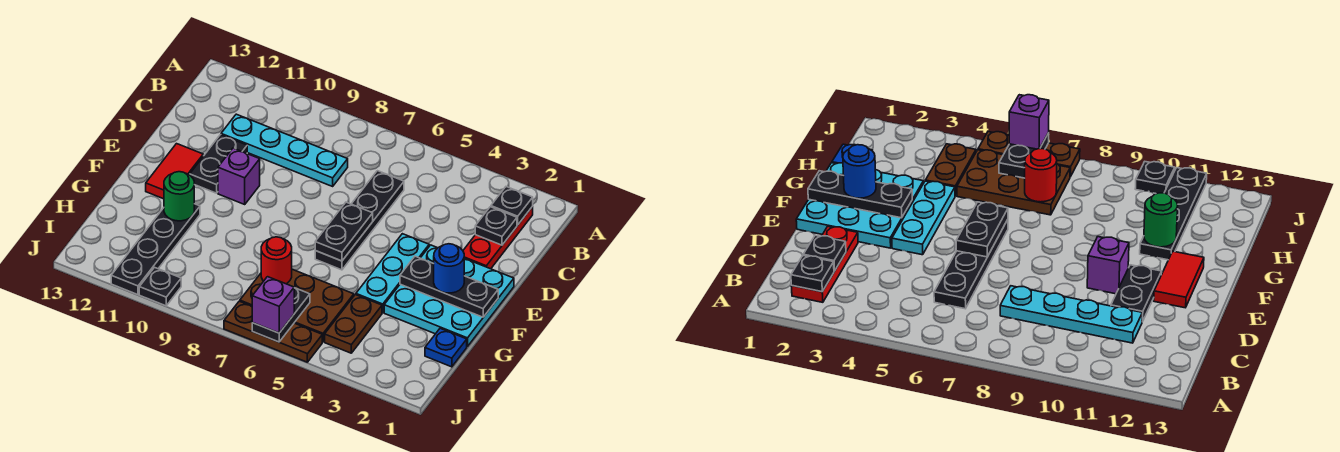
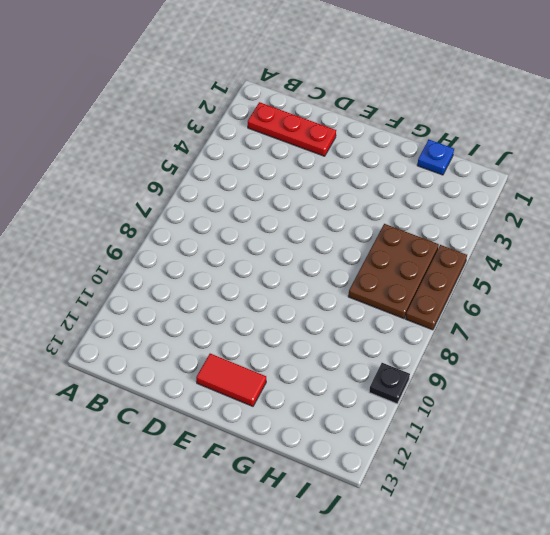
none -> black plate C6:F6 level 1
none -> cyan plate C8:C11 level 1
none -> black plate D11:E11 level 1

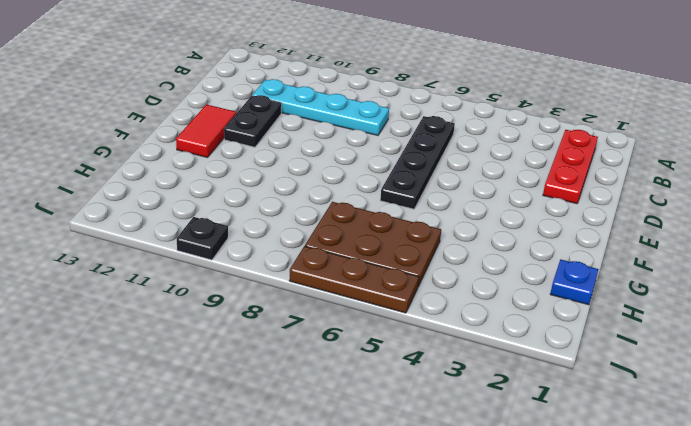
none -> cyan plate E1:G3 level 1
none -> cyan plate E4:G4 level 1
none -> purple brick E10 level 1

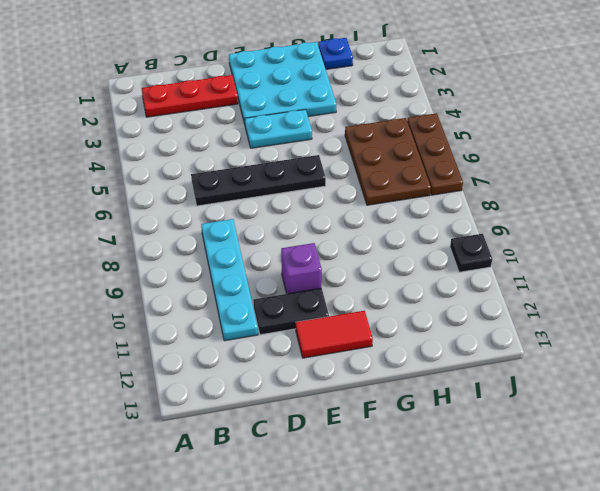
cyan plate E4:F4 level 1 -> cyan plate E4:G4 level 1
none -> black plate G11:J11 level 1
none -> brown plate H4:I4 level 1
none -> black plate B2 level 2

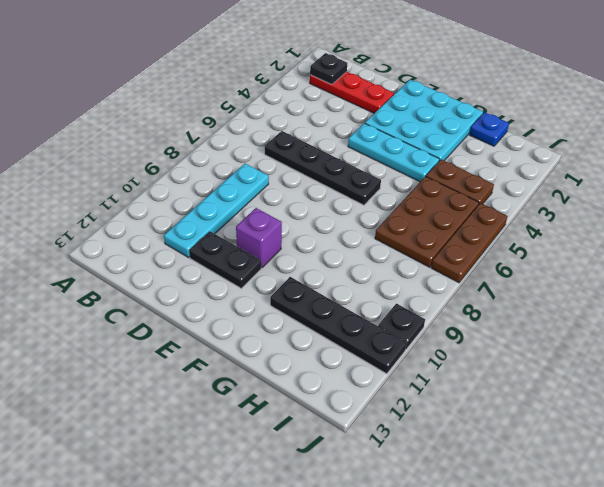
none -> red tile E12:F12 level 1
none -> black plate C2 level 2
none -> black plate E6:F6 level 2

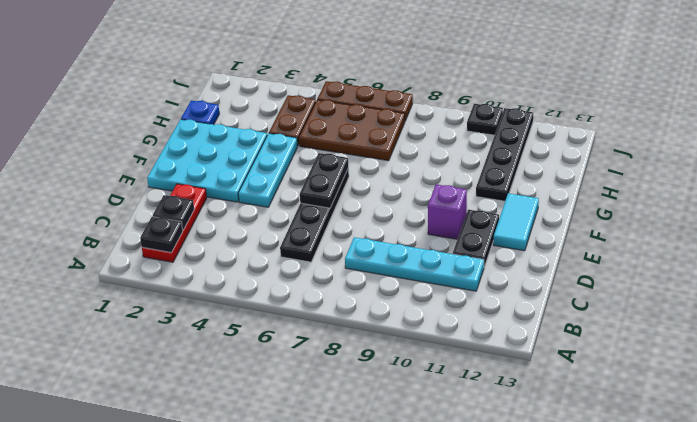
cyan tile E12:F12 level 1 -> red tile E12:F12 level 1
none -> black plate F1:F3 level 2
none -> green round brick G11 level 2
none -> red round brick H7 level 2

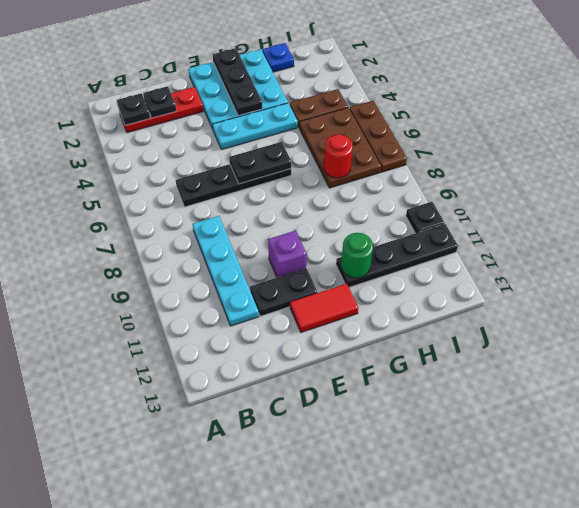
none -> black plate I6:J6 level 2
none -> blue round brick F2 level 3
none -> purple brick J6 level 3

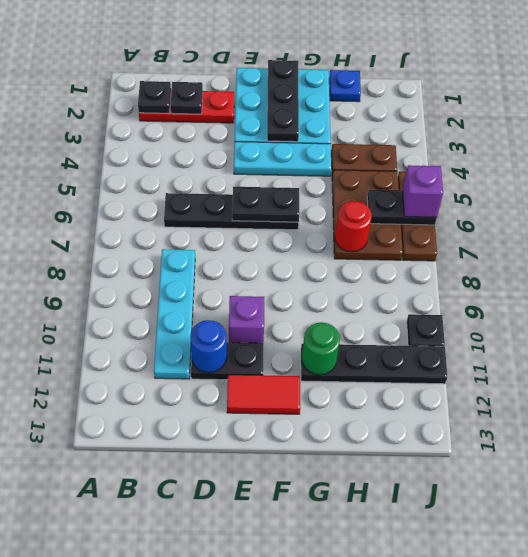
blue round brick D11 level 2 -> blue round brick F2 level 3

